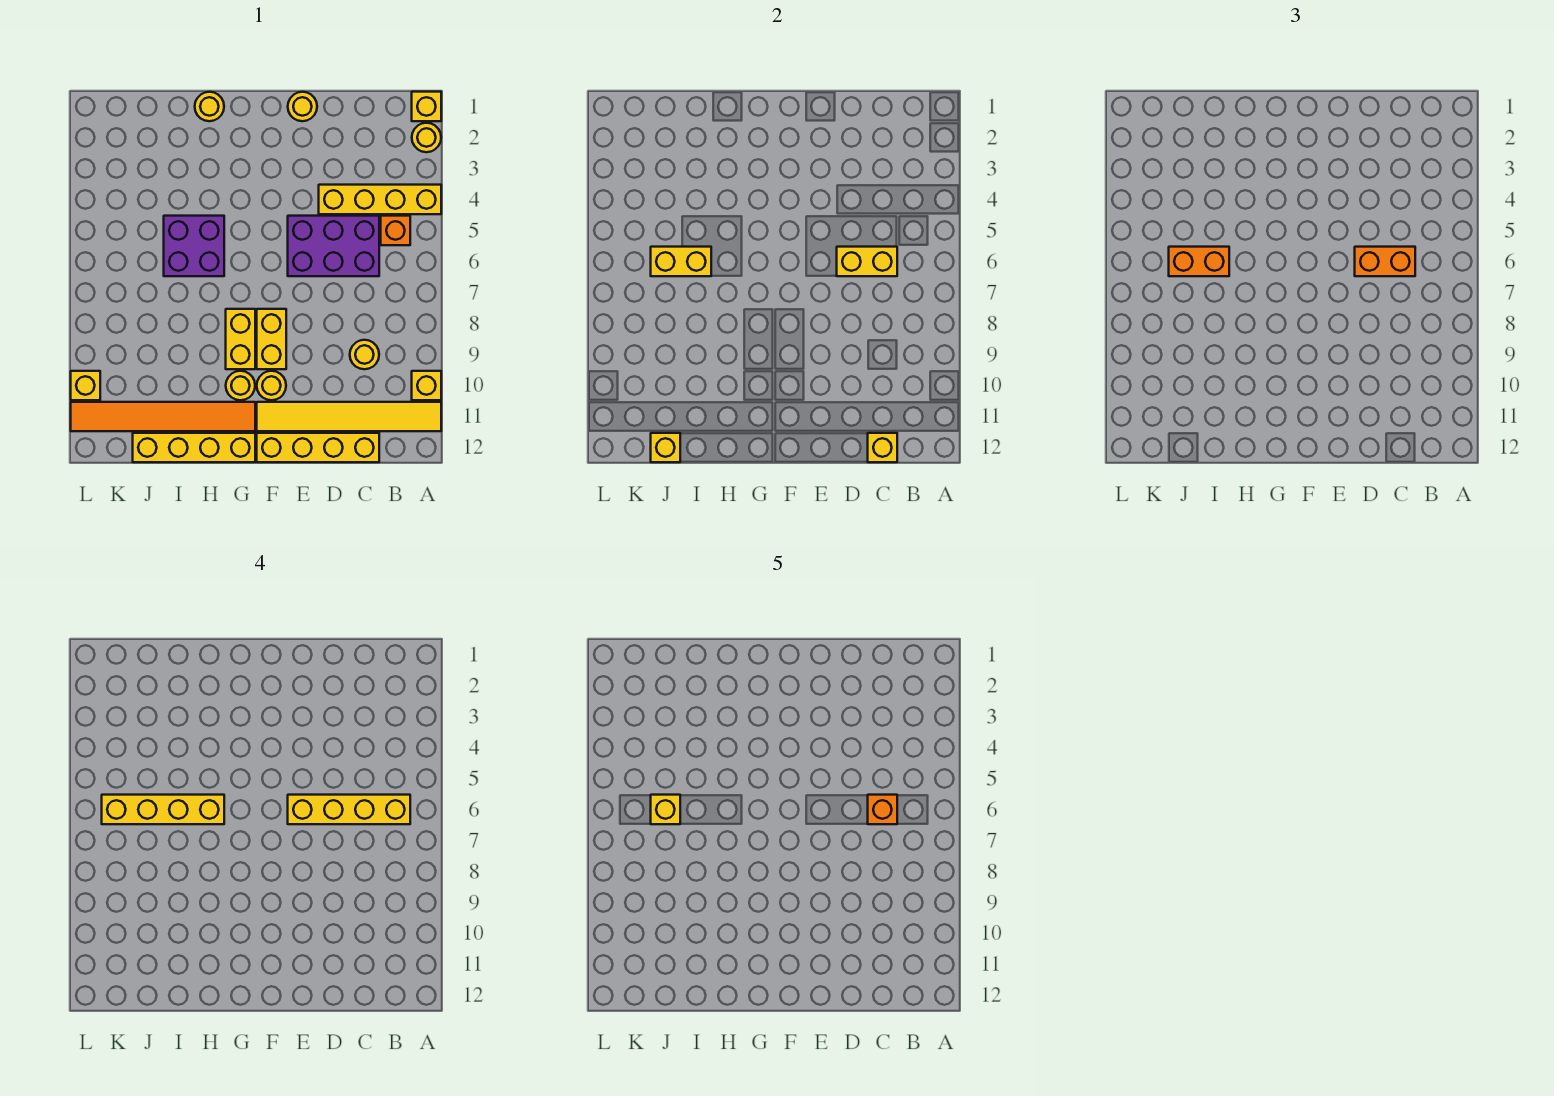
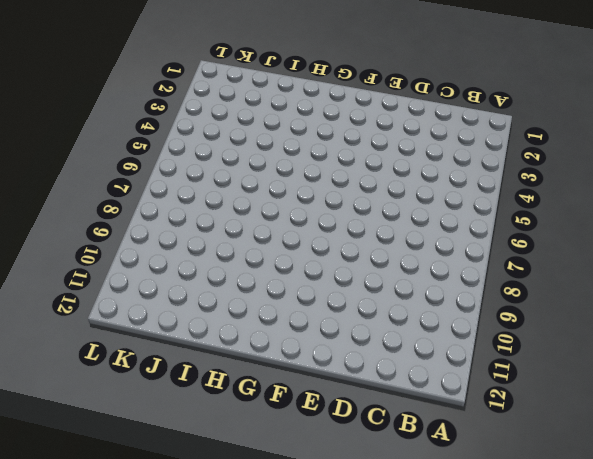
none -> yellow brick A1 level 1
none -> yellow round brick A2 level 1
none -> yellow brick A4:D4 level 1

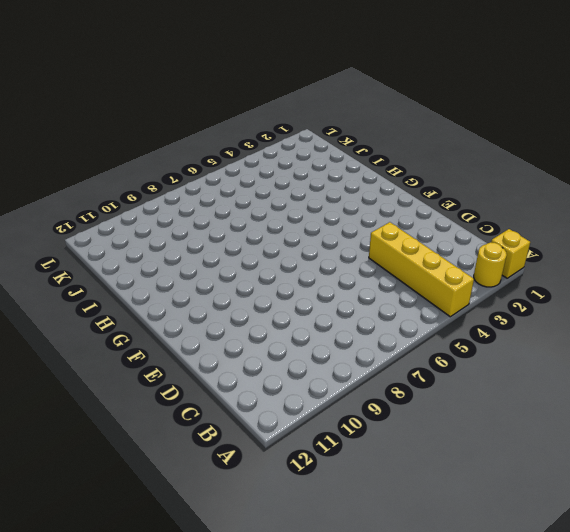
none -> yellow brick A10 level 1
none -> yellow tile A11:F11 level 1
none -> orange brick B5 level 1

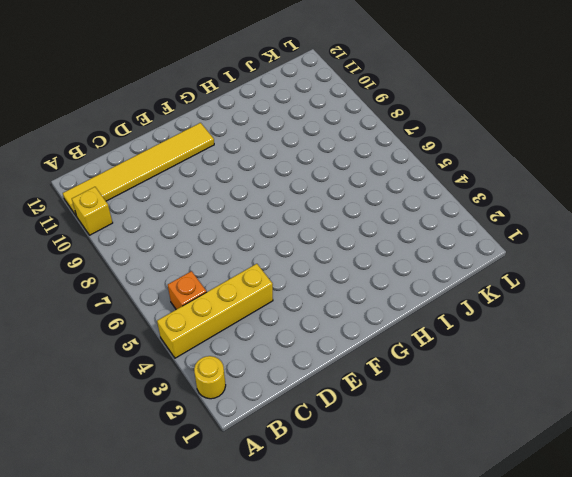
none -> yellow brick A1 level 1
none -> purple brick C5:E6 level 1
none -> yellow round brick C9 level 1

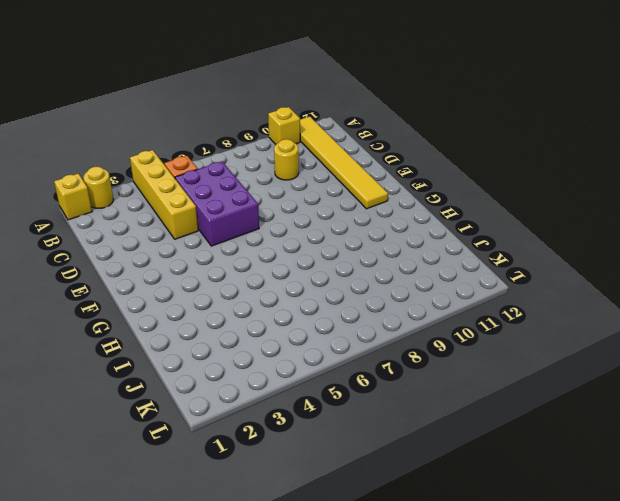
none -> yellow brick C12:F12 level 1
none -> yellow round brick E1 level 1
none -> yellow brick F8:F9 level 1

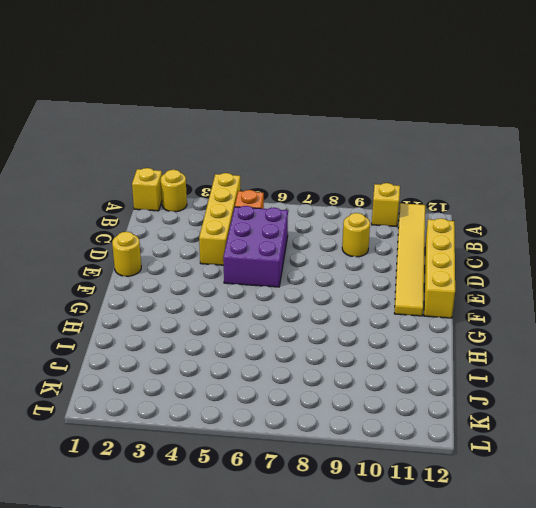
none -> yellow brick F8:F9 level 1
none -> yellow round brick F10 level 1
none -> yellow brick G8:G9 level 1

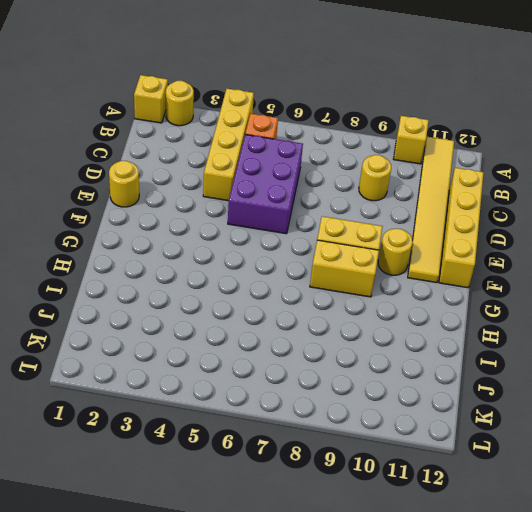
none -> yellow round brick G10 level 1
none -> orange tile G11:L11 level 1
none -> yellow brick G12:J12 level 1

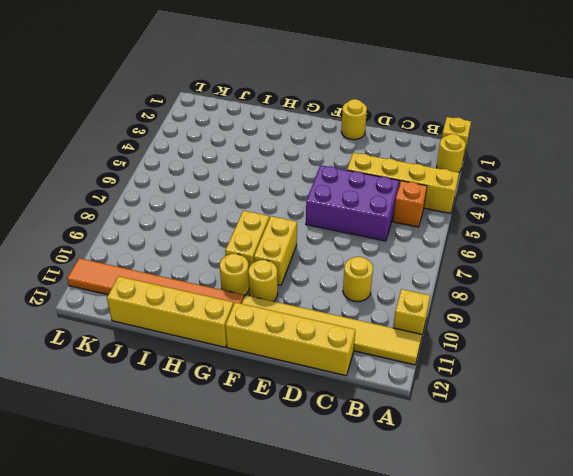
none -> yellow round brick H1 level 1
none -> purple brick H5:I6 level 1
none -> yellow brick L10 level 1

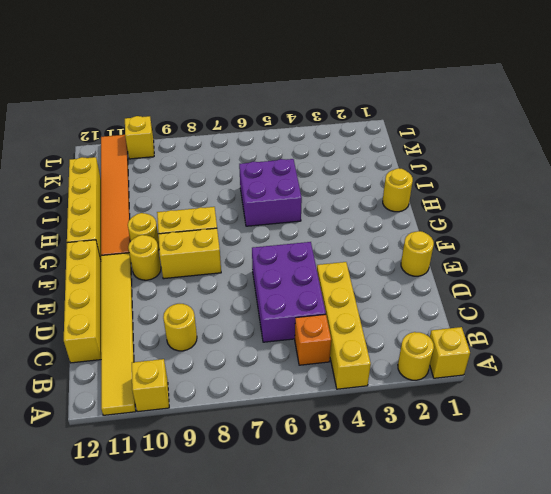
none -> yellow brick C6:D6 level 2
none -> yellow brick C12 level 2
none -> yellow brick I6:J6 level 2

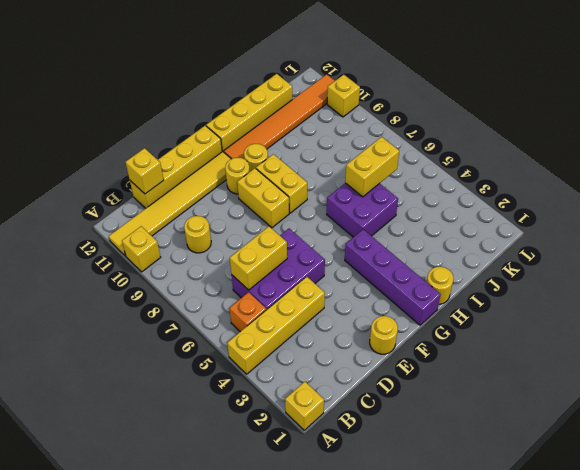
purple brick G1:G4 level 1 -> none
none -> yellow round brick A2 level 1
none -> yellow brick J12 level 2
none -> orange brick C6:D6 level 3

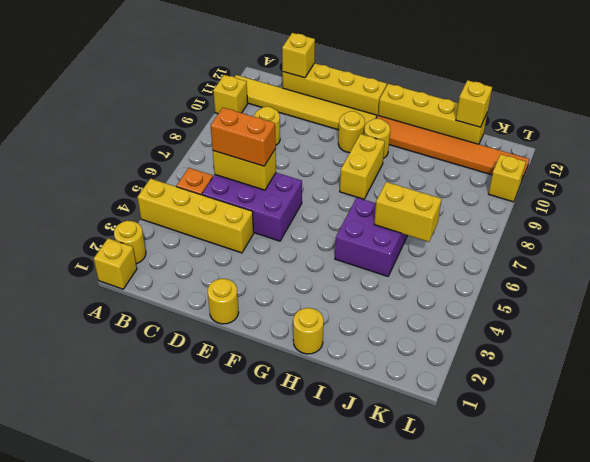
none -> yellow brick F8:F9 level 1
none -> orange brick I6:J6 level 3
none -> yellow brick B6:E6 level 4

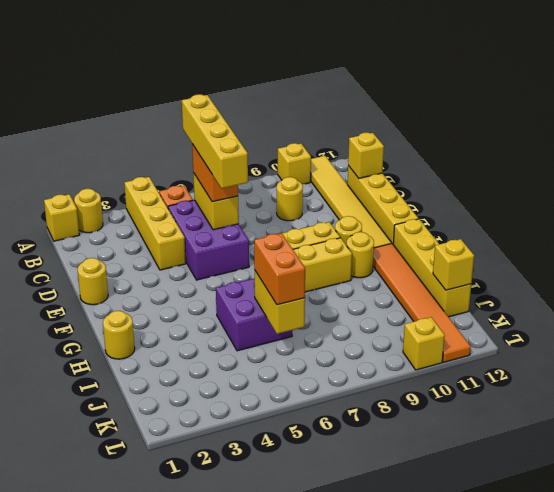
none -> yellow brick H6:K6 level 4
none -> orange brick C6 level 5
none -> yellow brick J6 level 5

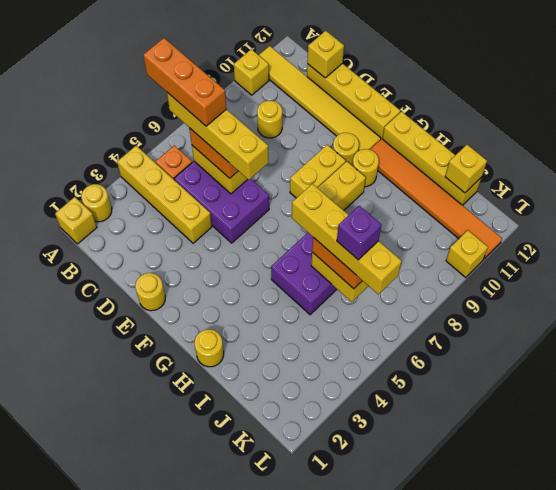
orange brick A6:C6 level 5 -> orange brick C6 level 5
purple brick J6 level 5 -> yellow brick J6 level 5

